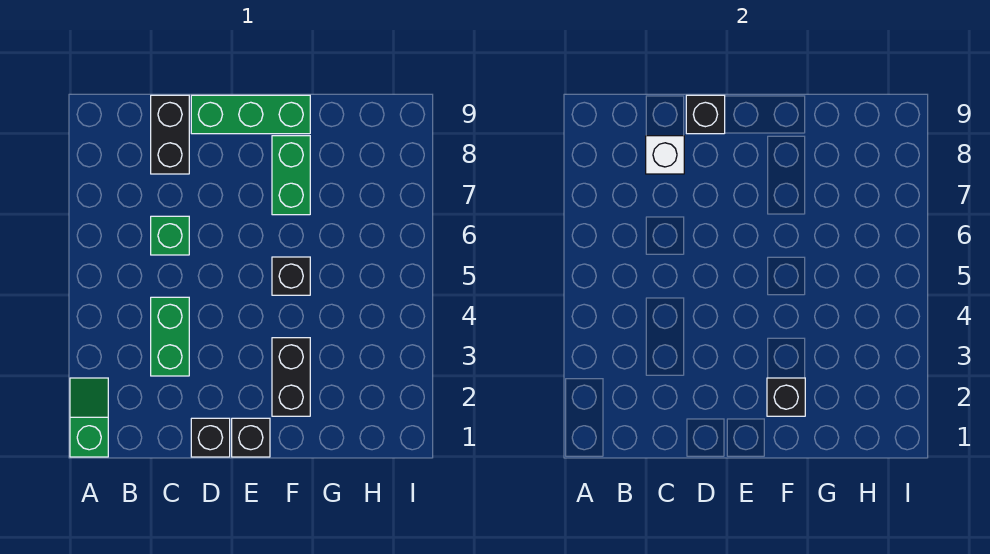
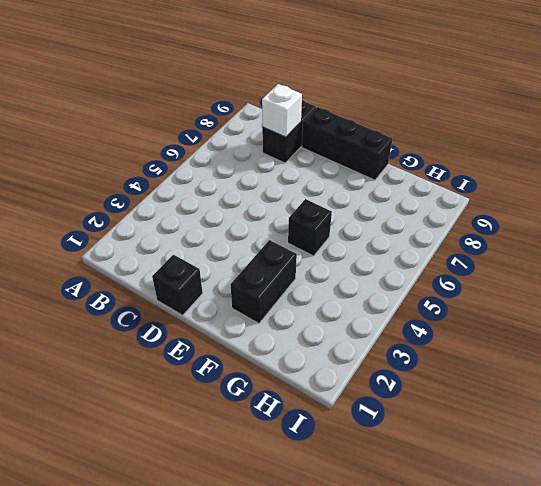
black brick D9:F9 level 1 -> green brick D9:F9 level 1
none -> green slope A1:A2 level 1 top 1
none -> green brick C3:C4 level 1
none -> green brick C6 level 1

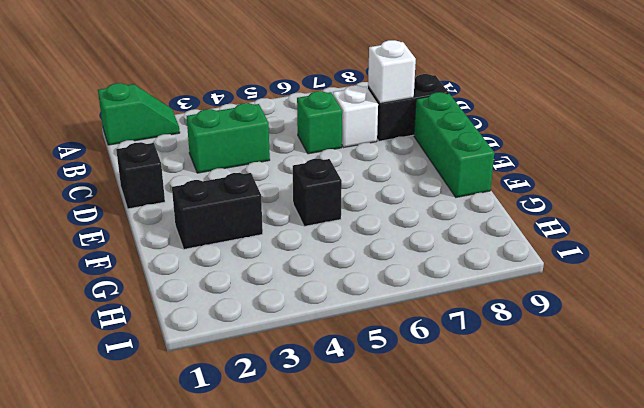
white brick C7 level 1 -> none
none -> black brick E1 level 1
none -> green brick F7:F8 level 1
none -> black brick D9 level 2

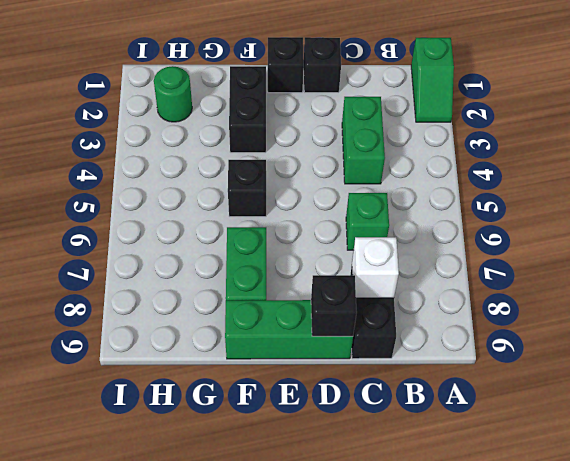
green round brick H2 level 1 -> none
none -> black brick F2 level 2

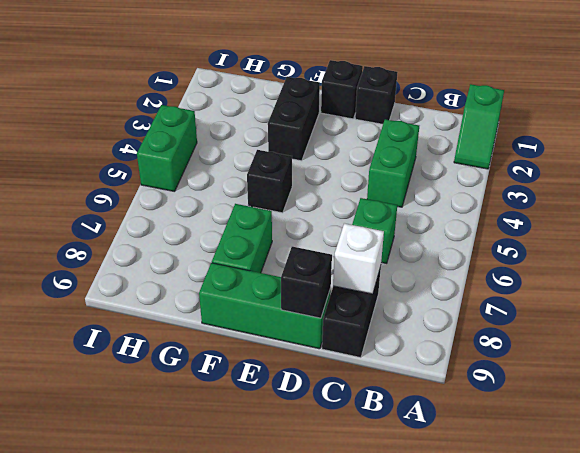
green brick I4:I5 level 1 -> none
none -> black brick F2 level 2

